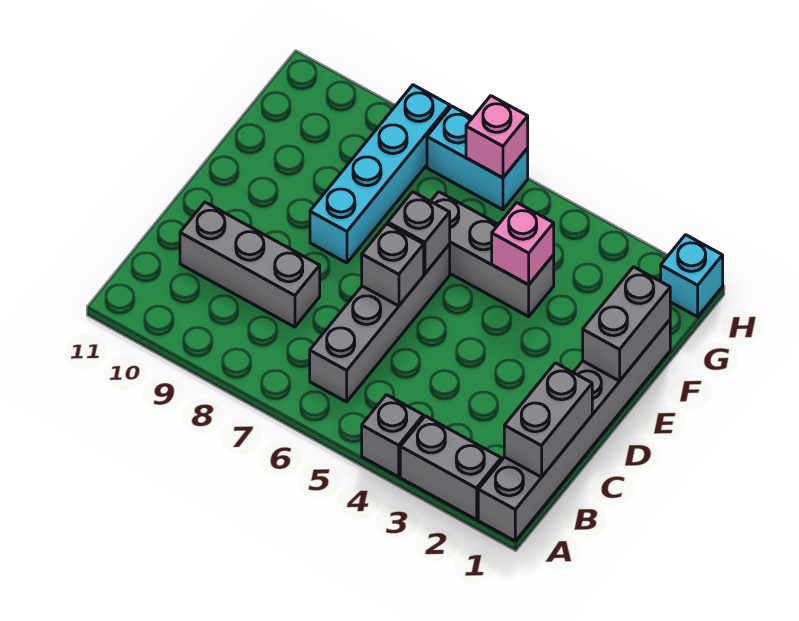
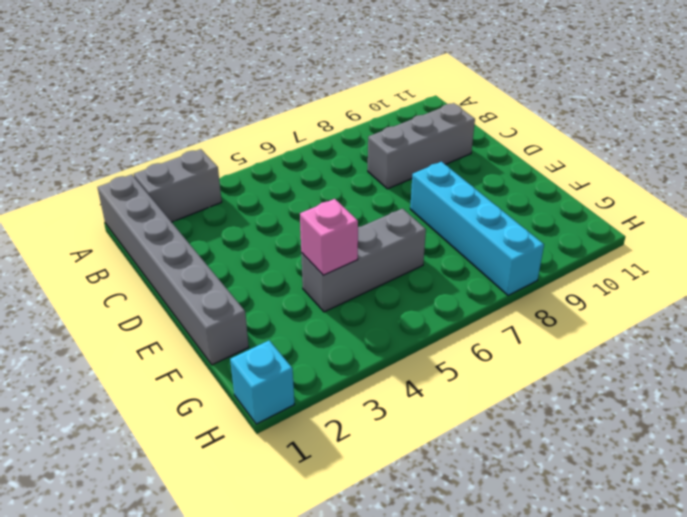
none -> grey brick A4 level 1
none -> grey brick B6:E6 level 1
none -> cyan brick H6:H7 level 1

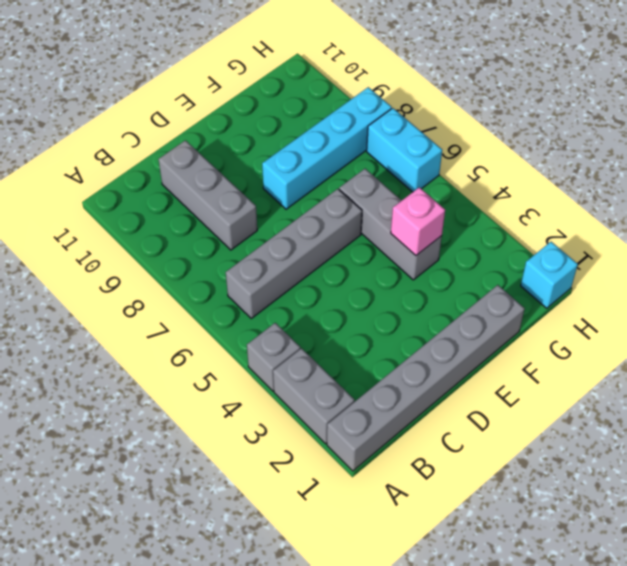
none -> grey brick B1:C1 level 2
none -> grey brick D6 level 2
none -> grey brick E1:F1 level 2

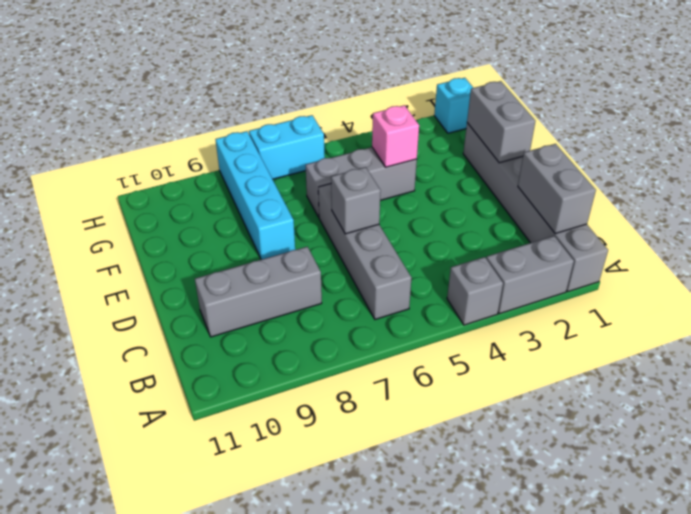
none -> grey brick E6 level 2
none -> pink brick H6 level 2

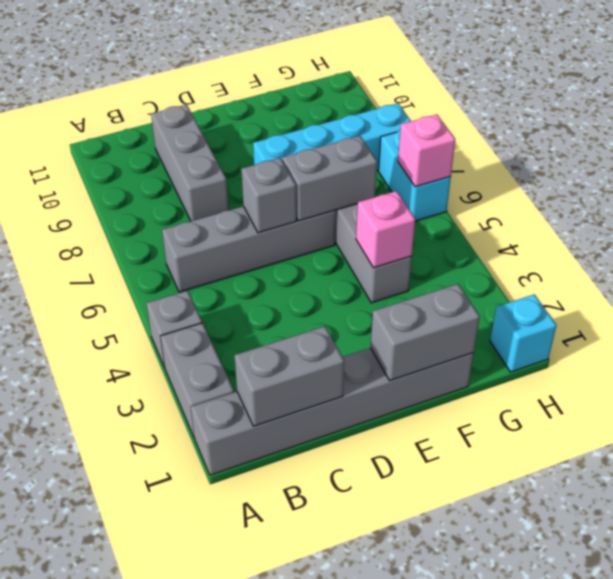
grey brick E6:F6 level 2 -> grey brick E6 level 2

